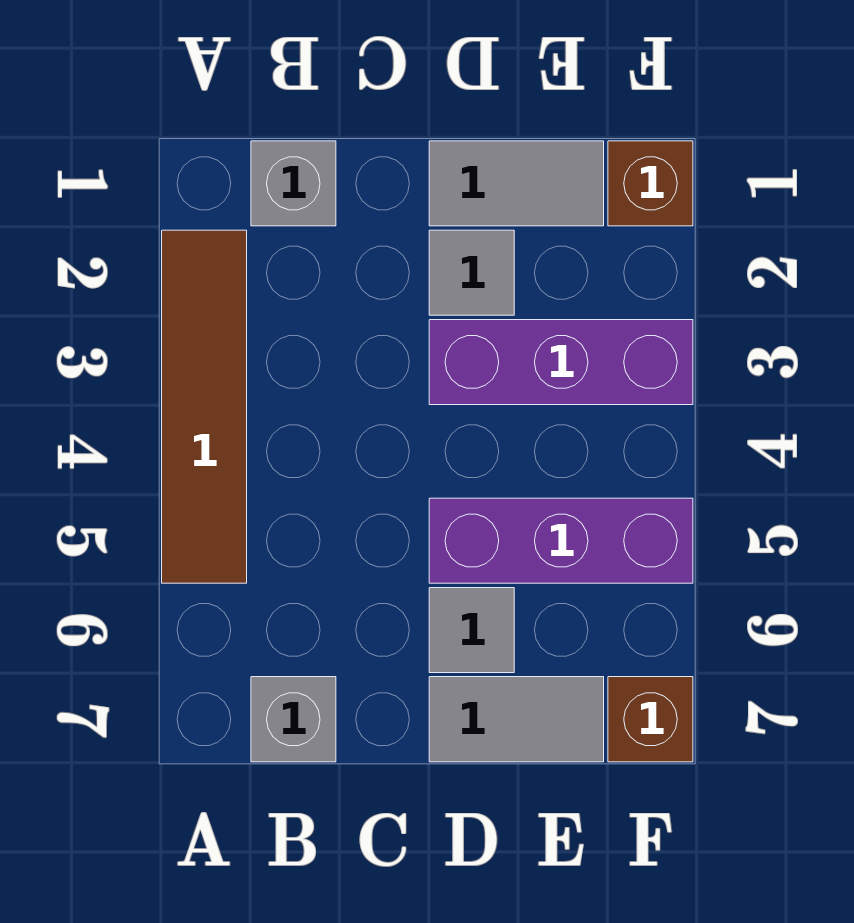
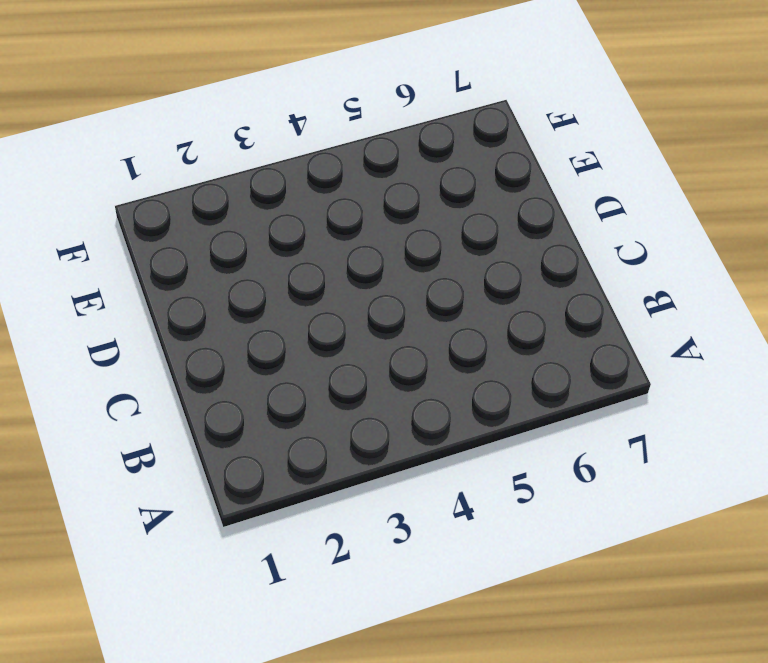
none -> brown tile A2:A5 level 1
none -> grey brick B1 level 1

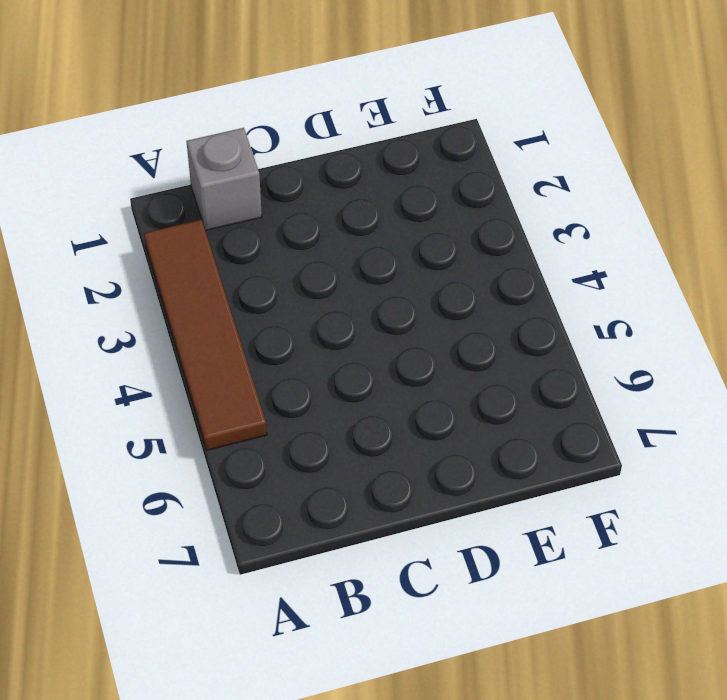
none -> grey brick B7 level 1
none -> grey tile D1:E1 level 1

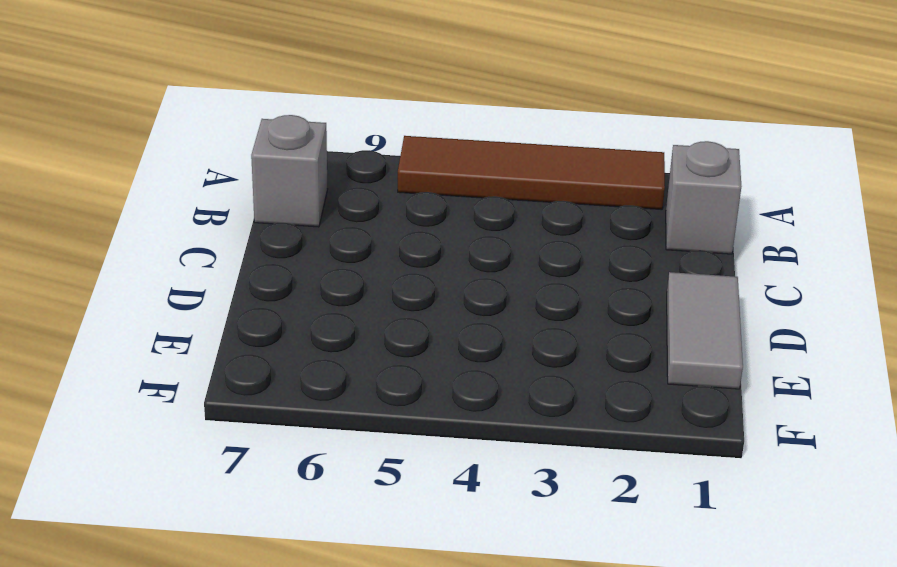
none -> grey tile D2 level 1
none -> purple brick D3:F3 level 1

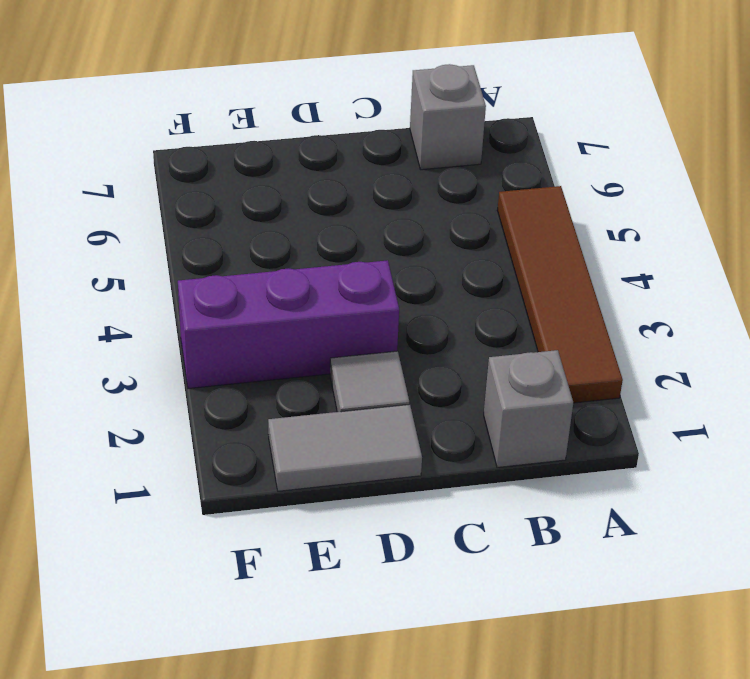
none -> purple brick D5:F5 level 1
none -> grey tile D6 level 1

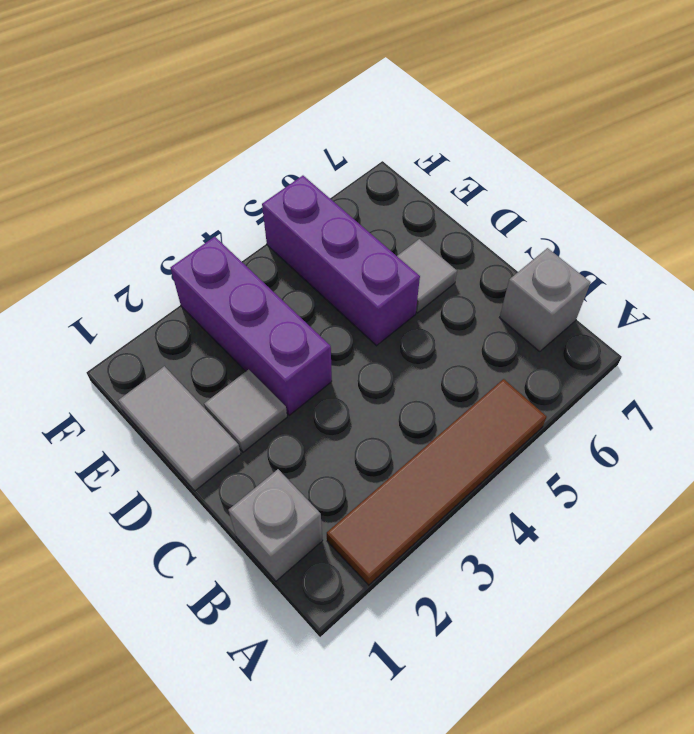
none -> grey tile D7:E7 level 1
none -> brown brick F1 level 1

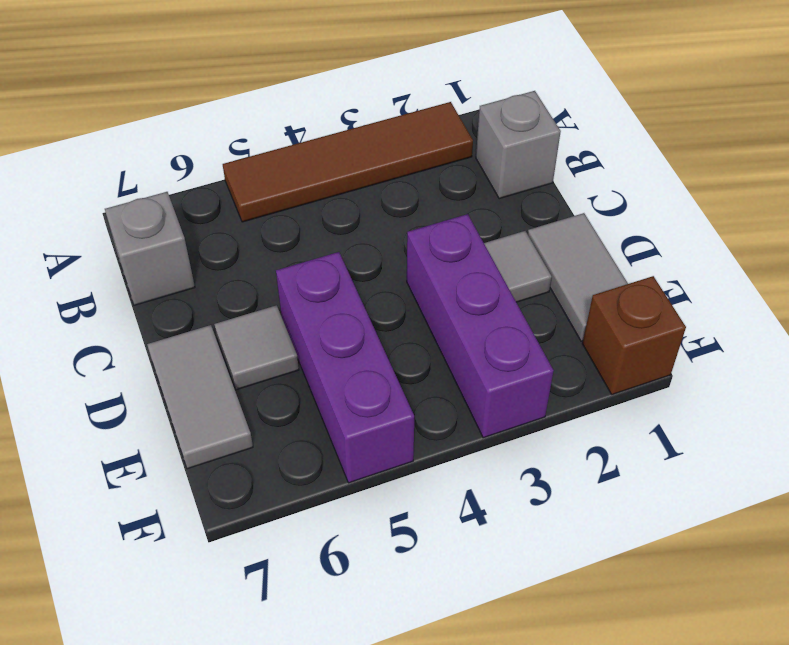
none -> brown brick F7 level 1

